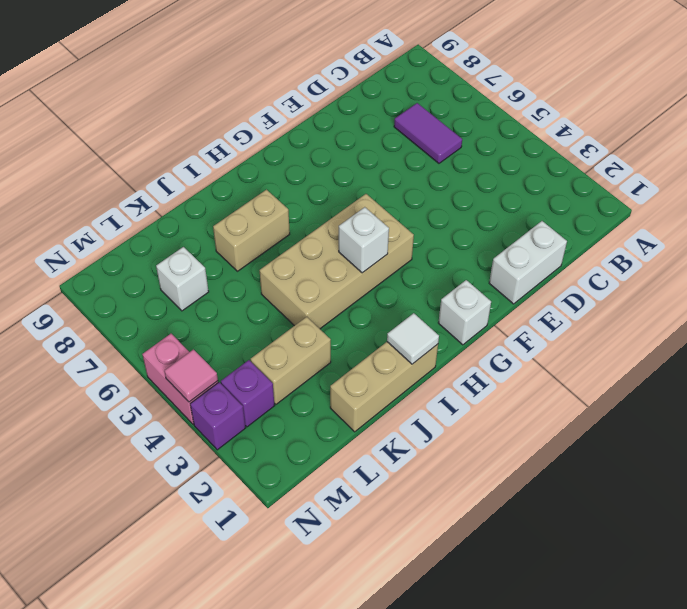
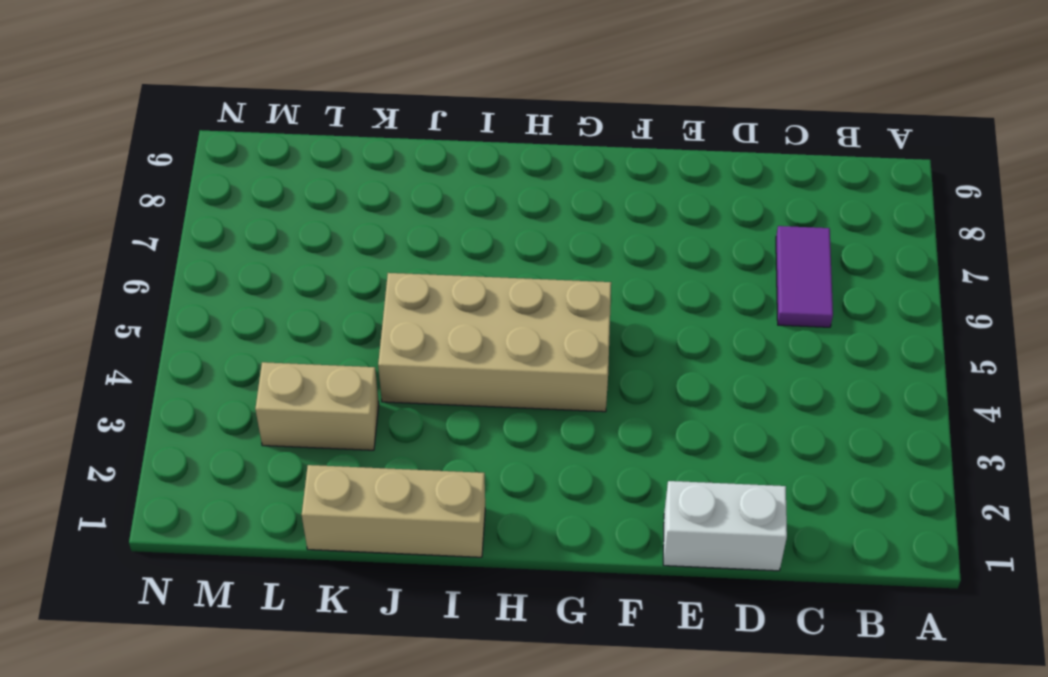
none -> white brick G1 level 1
none -> tan brick I7:J7 level 1
none -> white brick L7 level 1

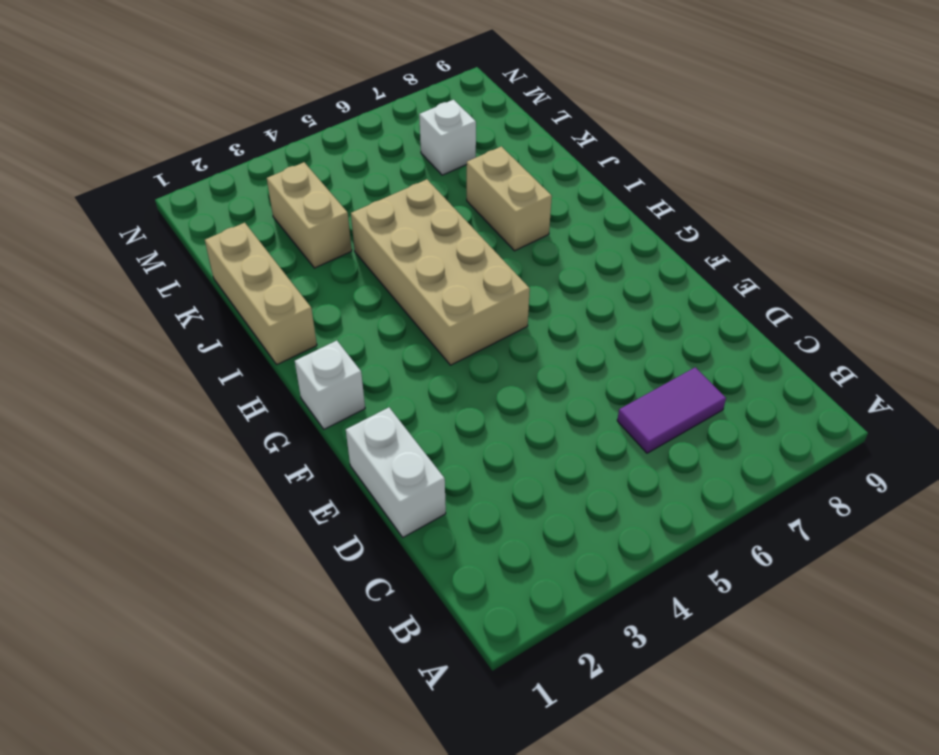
none -> purple brick M3 level 1
none -> purple brick N3 level 1
none -> pink brick N4:N5 level 1

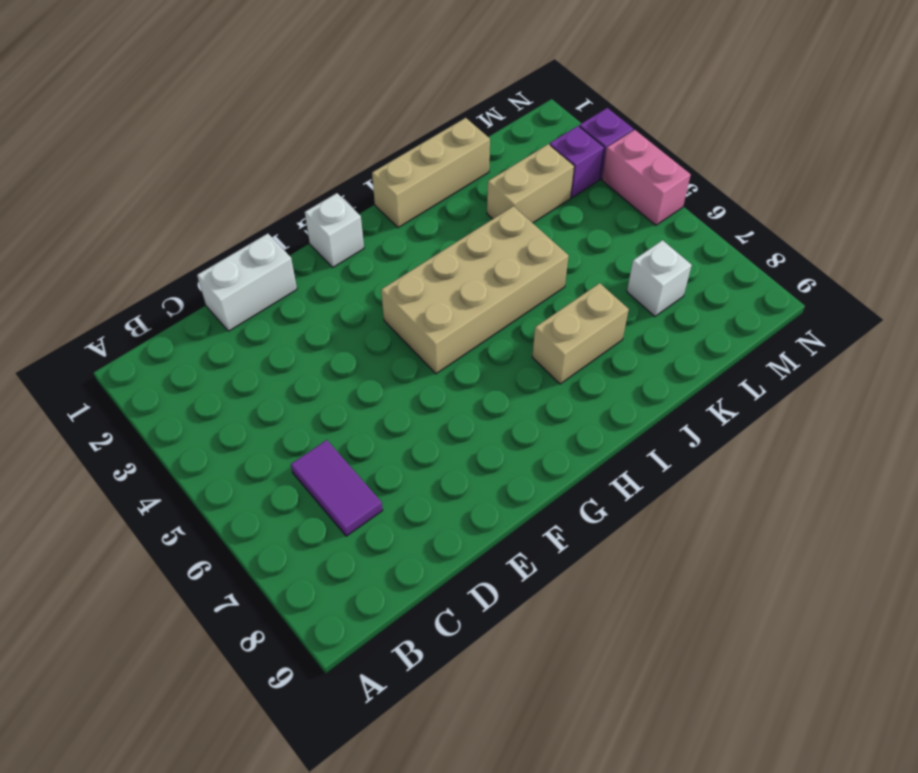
none -> white brick H4 level 2
none -> white tile I1 level 2
none -> pink tile N4 level 2

